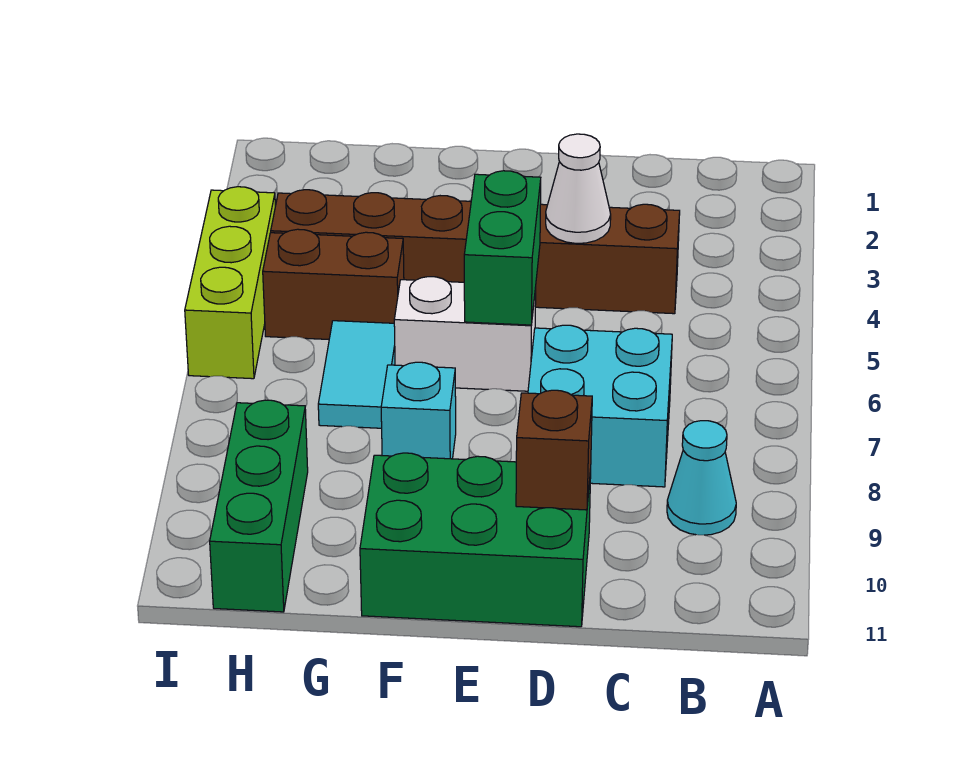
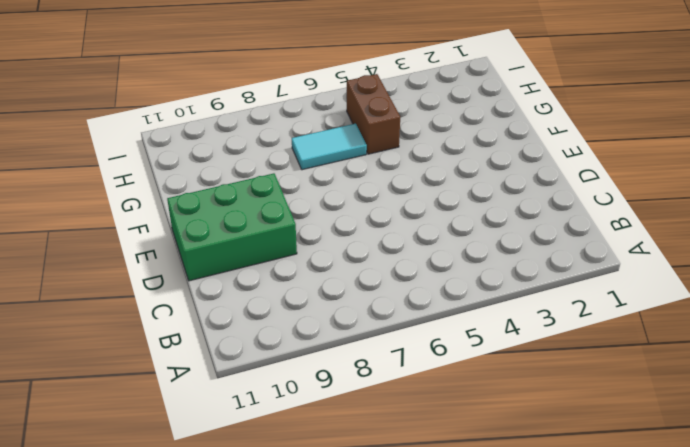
green brick D9:E11 level 1 -> green brick D10:F11 level 1
none -> cyan cone B9 level 1
none -> brown brick C4:H4 level 1
none -> cyan brick C7:D8 level 1

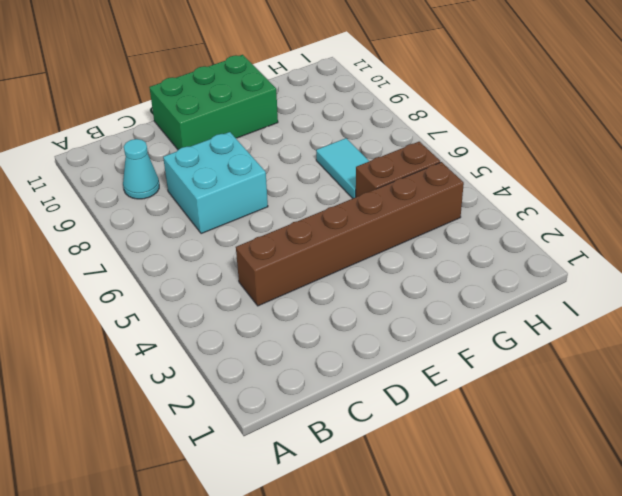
none -> white brick E6:F6 level 1
none -> cyan brick F8 level 1
none -> green brick H9:H11 level 1

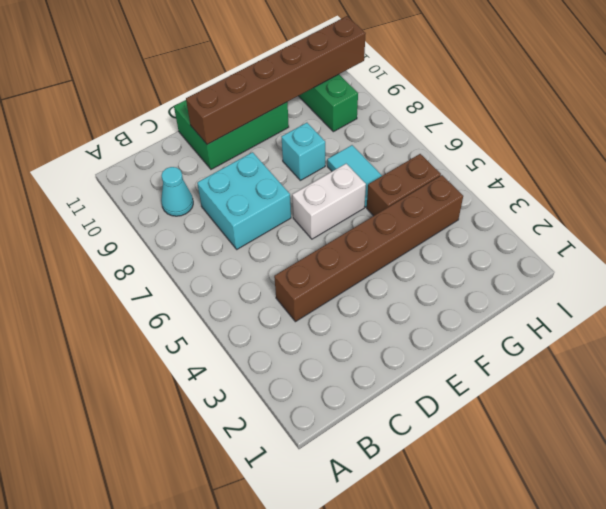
brown brick D10:I10 level 2 -> brown brick D10 level 2
none -> lime brick I4:I6 level 1
none -> white cone D4 level 2
none -> green brick E5:E6 level 2

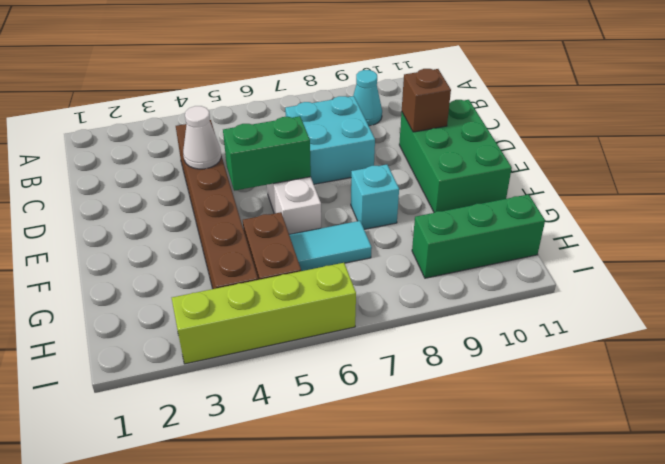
lime brick I3:I6 level 1 -> lime brick I4:I6 level 1

